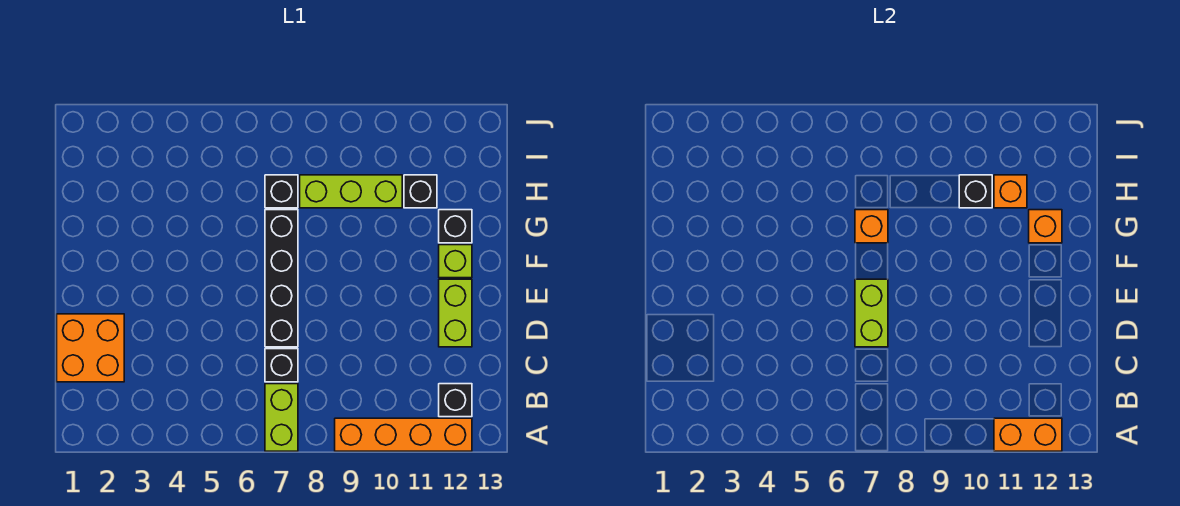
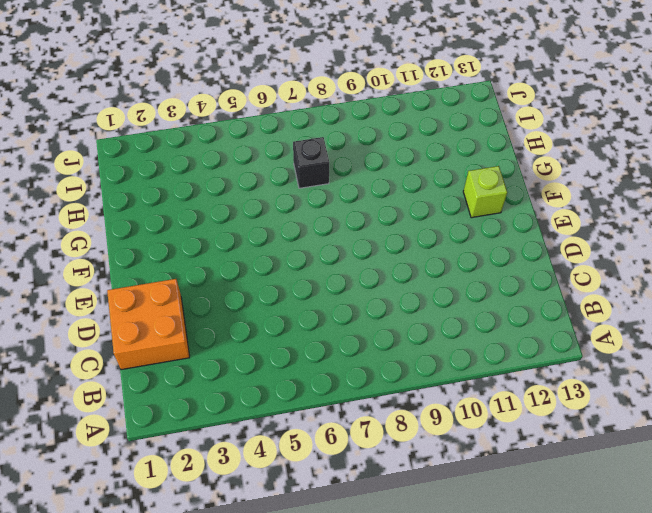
none -> lime brick A7:B7 level 1
none -> orange brick A9:A12 level 1
none -> black brick B12 level 1

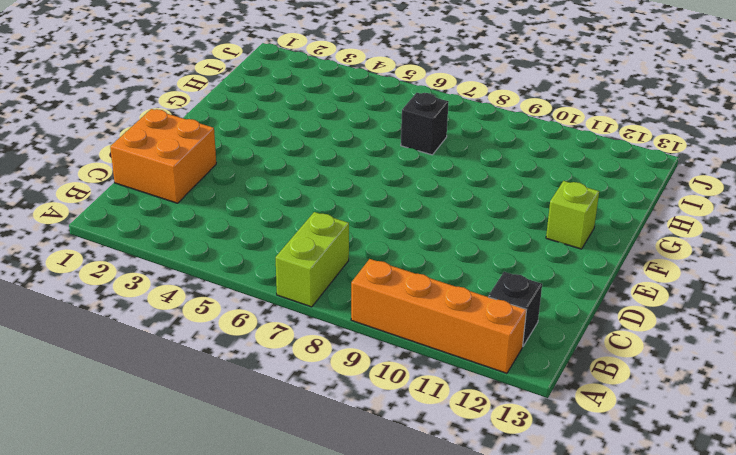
none -> black brick C7 level 1
none -> black brick D7:G7 level 1
none -> lime brick D12:E12 level 1

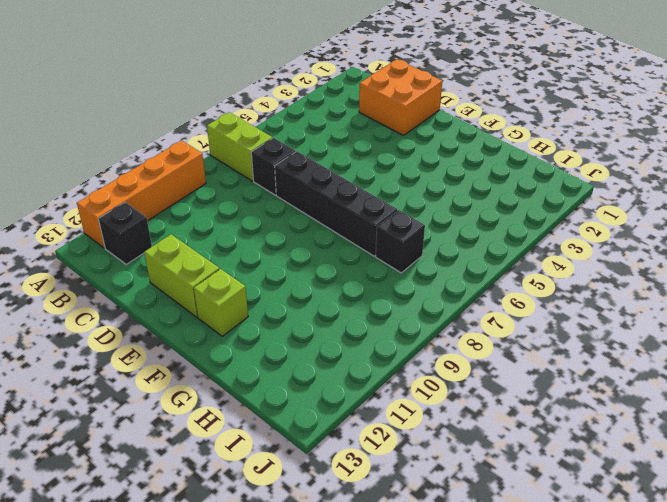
none -> black brick G12 level 1
none -> lime brick H8:H10 level 1
none -> black brick H11 level 1

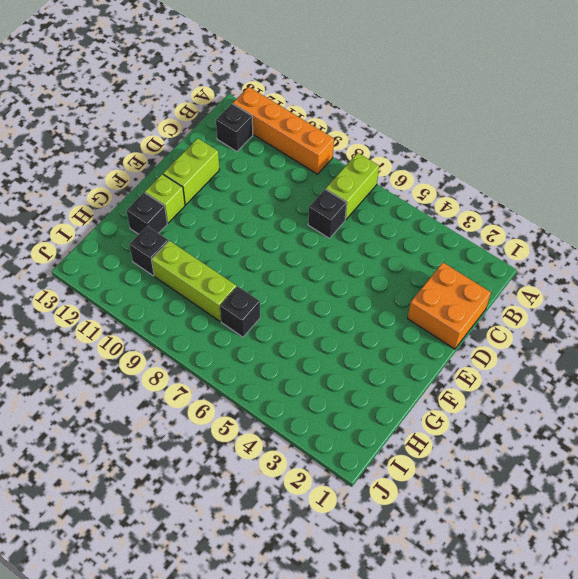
none -> black brick D7:G7 level 1
none -> orange brick A11:A12 level 2
none -> lime brick D7:E7 level 2

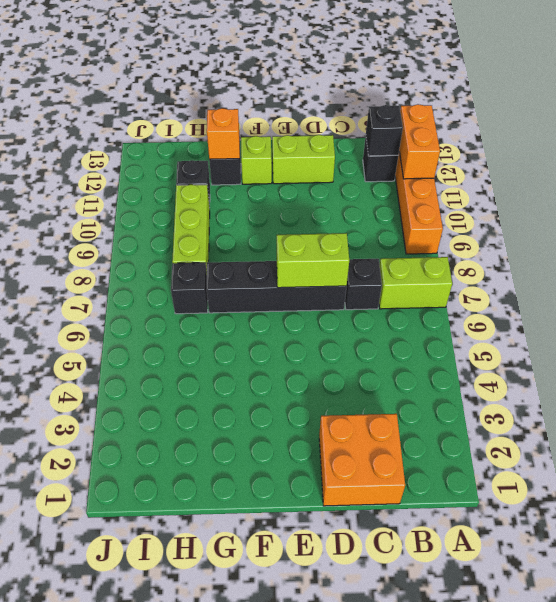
black brick B12 level 2 -> black brick H10 level 2
none -> orange brick G7 level 2
none -> orange brick H11 level 2

